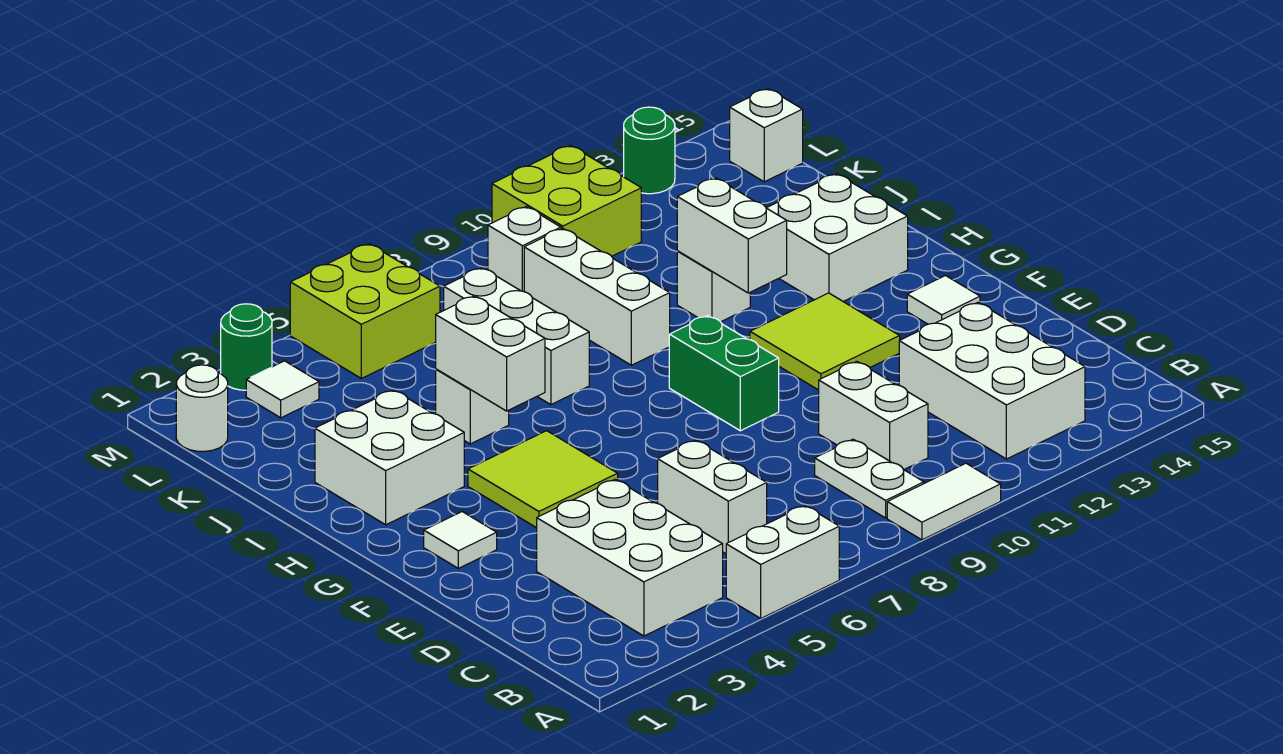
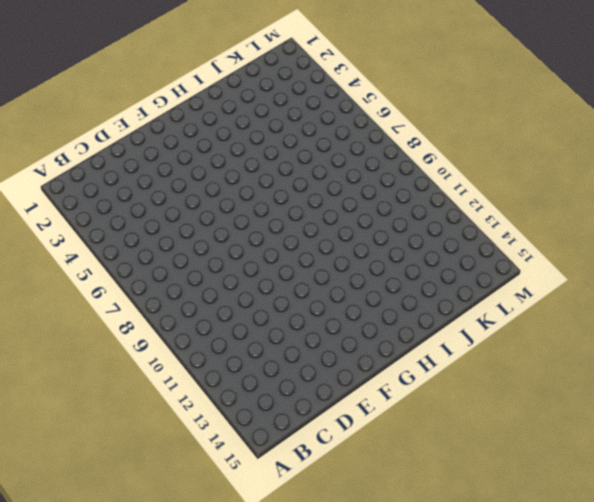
none -> white brick A5:A6 level 1
none -> white tile A9:A10 level 1
none -> white brick B3:D4 level 1

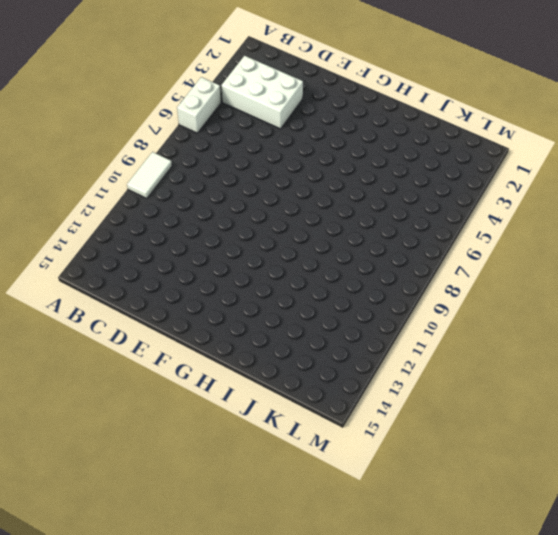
none -> white plate B9:C9 level 1
none -> white brick B12:D13 level 1
none -> white brick C6:D6 level 1

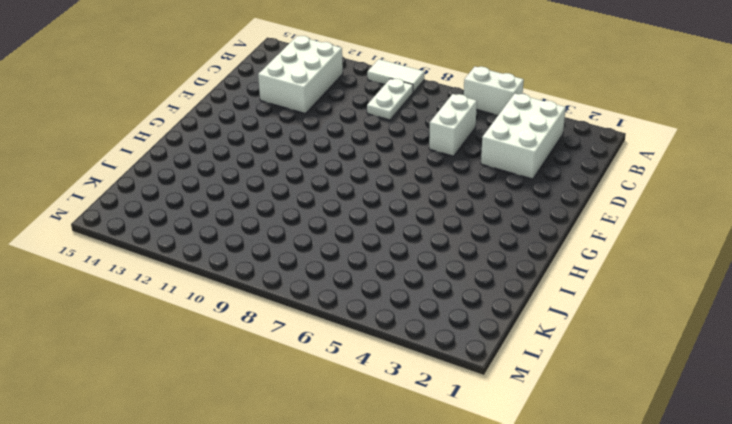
none -> white brick C10:D10 level 1
none -> white tile F2 level 1
none -> lime tile F4:G5 level 1

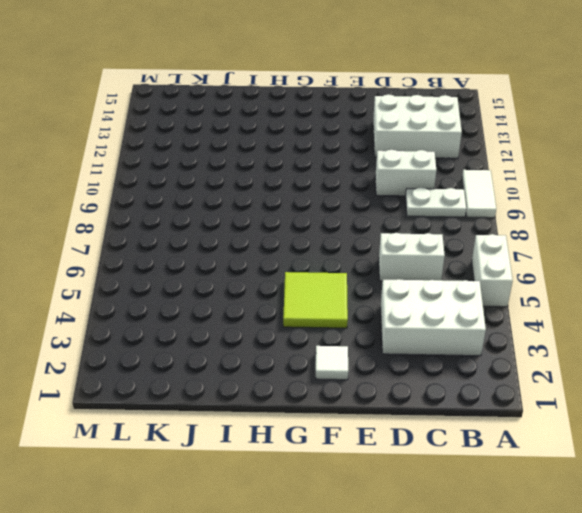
none -> green brick F9:G9 level 1
none -> lime tile F11:G12 level 1
none -> white tile F14 level 1

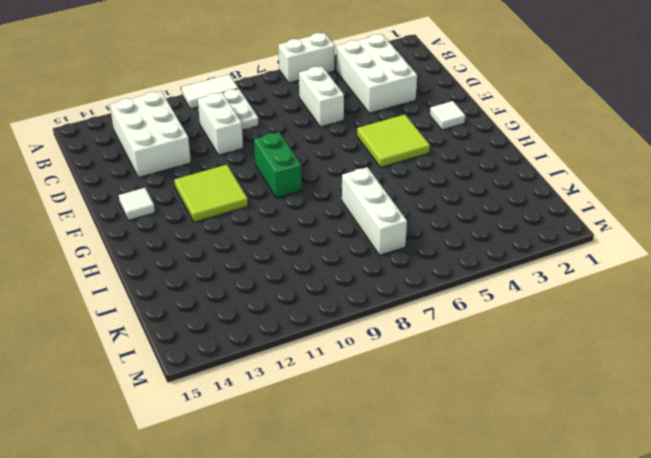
none -> white brick H2:I3 level 1
none -> white brick H13:I14 level 1
none -> white brick I5 level 1

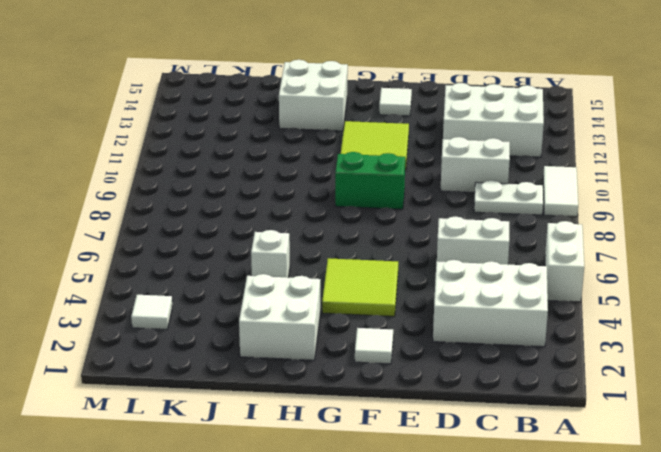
none -> white brick I7:K7 level 1
none -> white brick I9:K9 level 1
none -> white brick I11 level 1

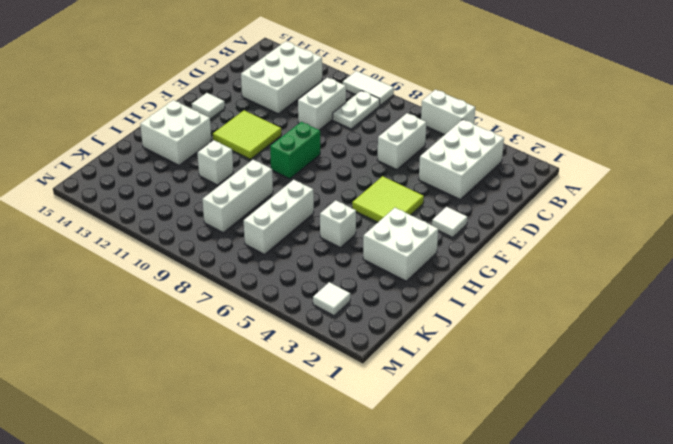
none -> white round brick L1 level 1
none -> lime brick L5:M6 level 1
none -> white brick L9 level 1

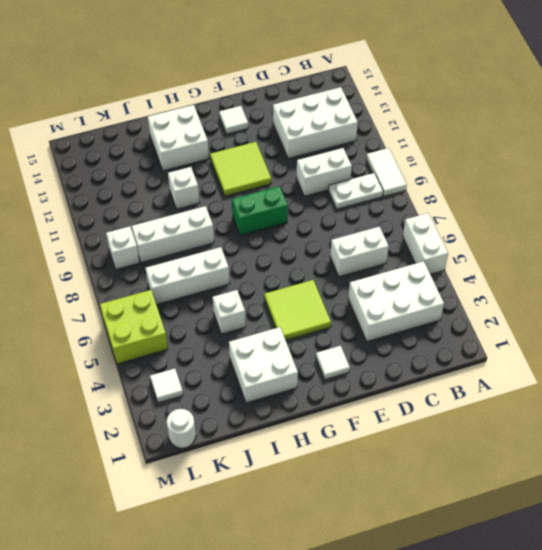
none -> lime brick L10:M11 level 1
none -> white brick L15 level 1
none -> green round brick M3 level 1

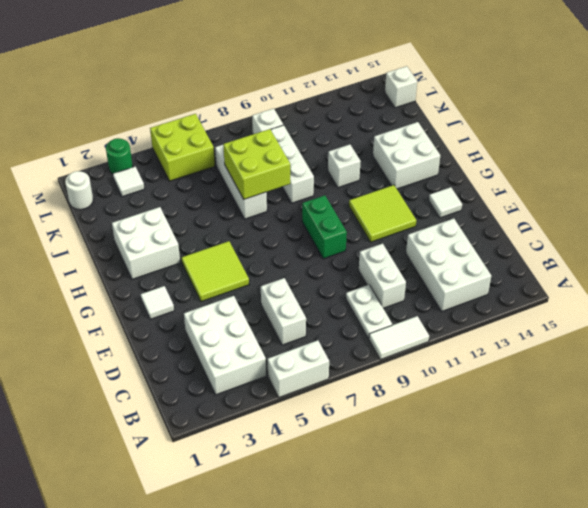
lime brick I7:J8 level 2 -> lime brick L10:M11 level 1
none -> white brick I5 level 1
none -> green round brick M13 level 1
none -> white brick H5:I5 level 2

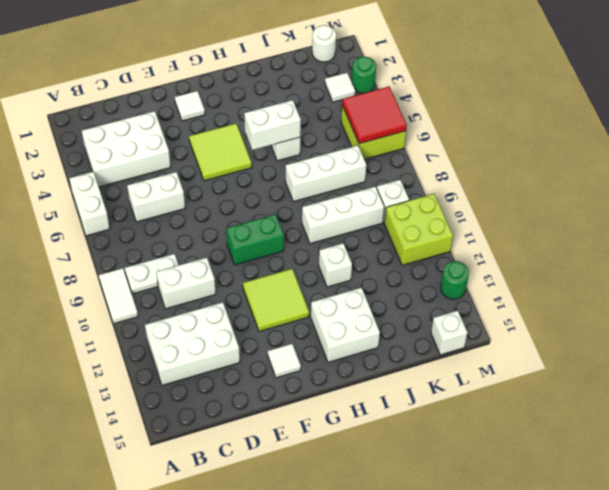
red tile L5:M6 level 2 -> none
none -> white brick H2:I3 level 1
none -> white brick H11:I11 level 2

